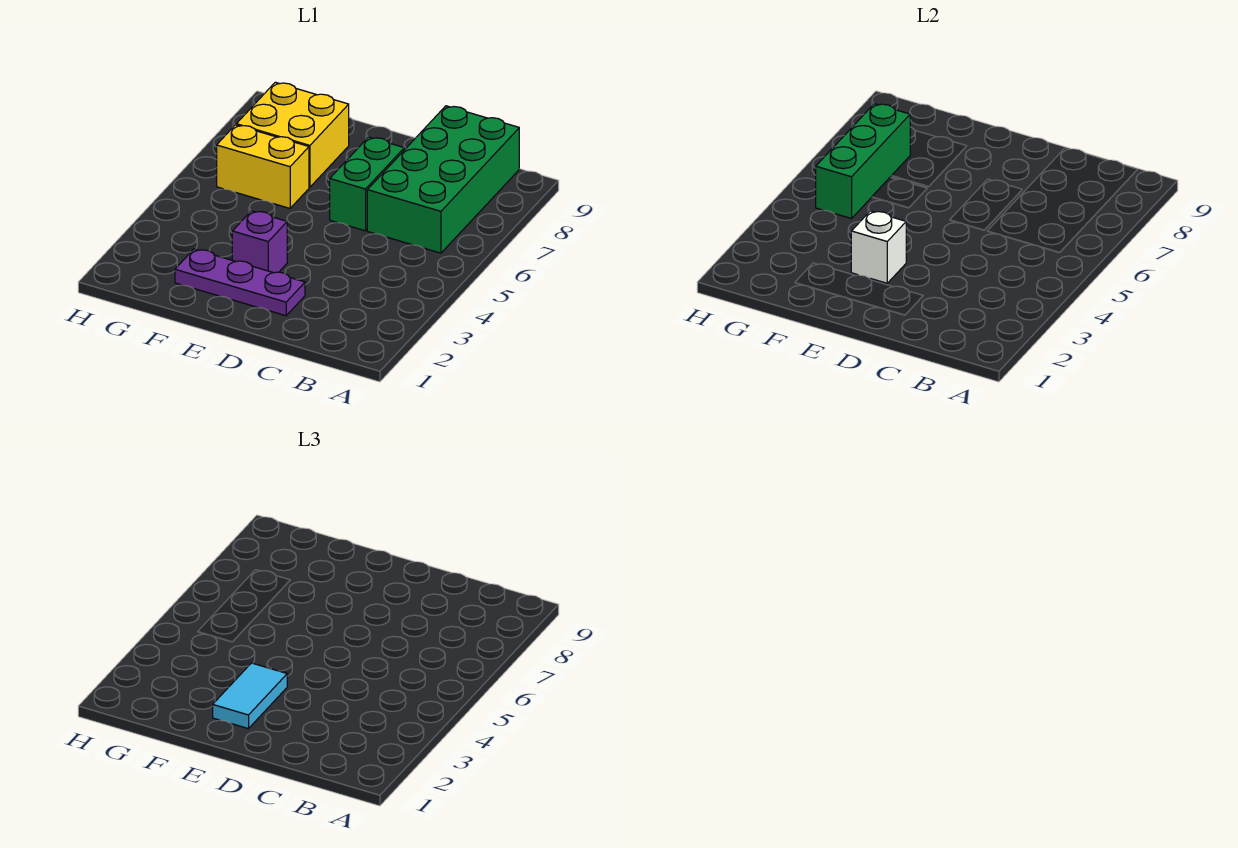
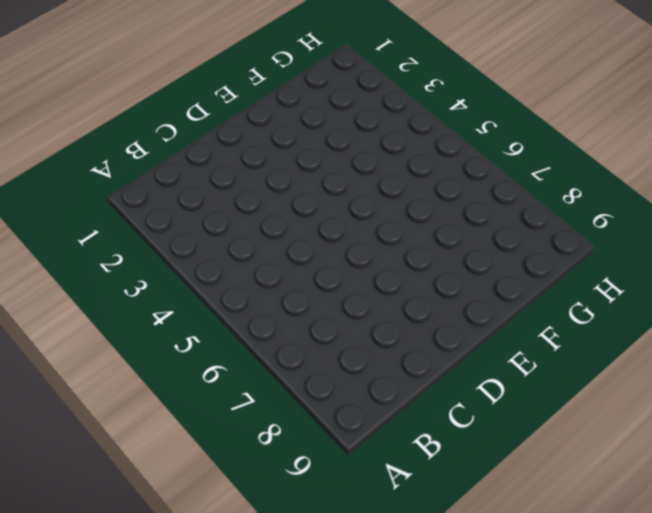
none -> green brick B6:C9 level 1
none -> purple plate D2:F2 level 1

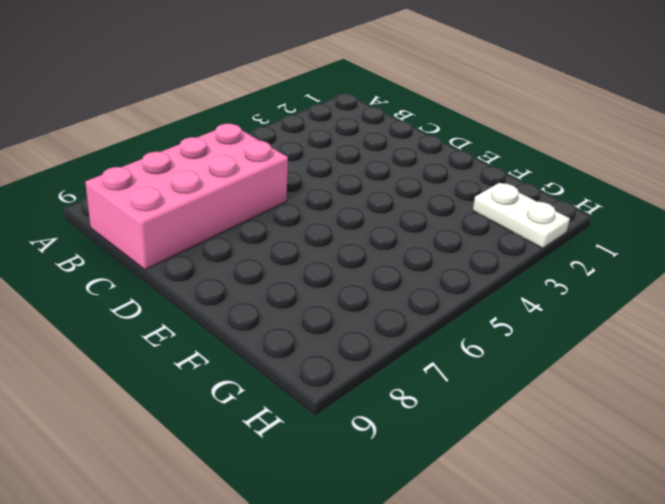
pink brick B6:C9 level 1 -> green brick B6:C9 level 1
white plate G2:H2 level 1 -> none
none -> purple plate D2:F2 level 1
none -> green brick D6:D7 level 1

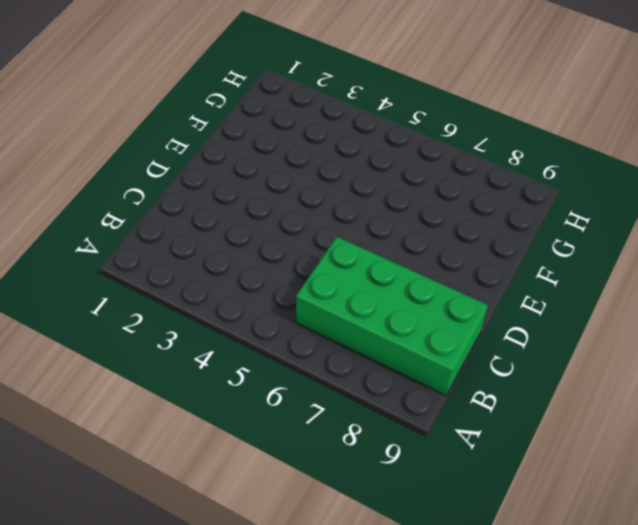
none -> purple plate D2:F2 level 1
none -> green brick D6:D7 level 1

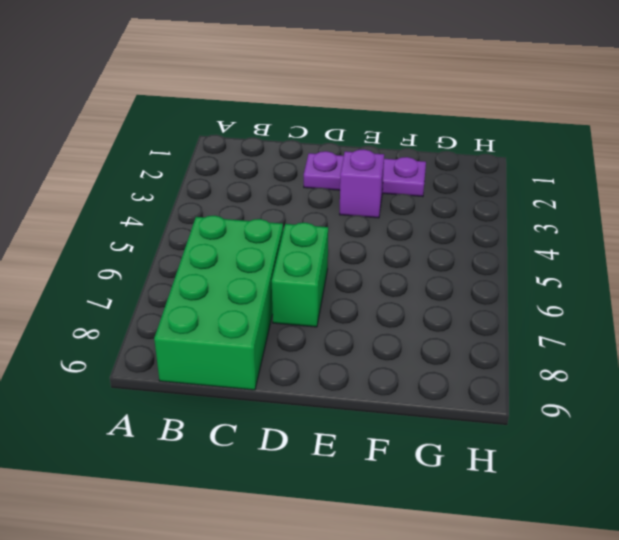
none -> yellow brick F6:G6 level 1
none -> yellow brick F7:G8 level 1

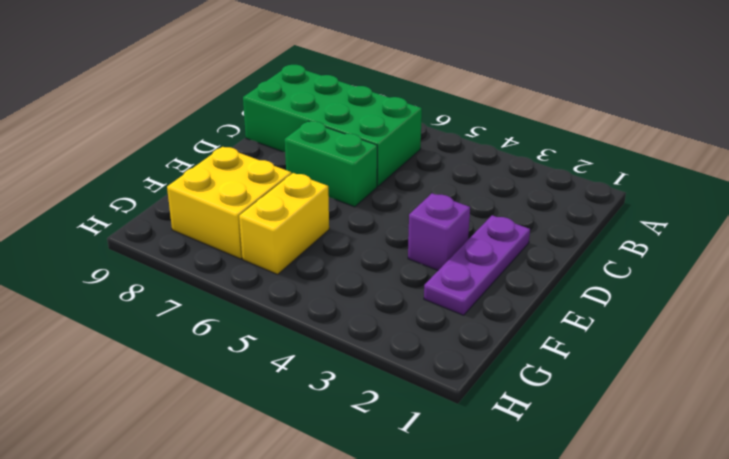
none -> white brick E3 level 2
none -> green brick G5:G7 level 2

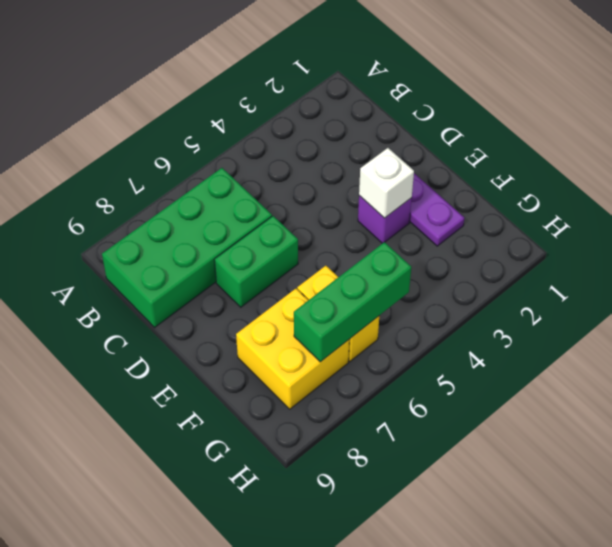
none -> cyan tile E2:E3 level 3

